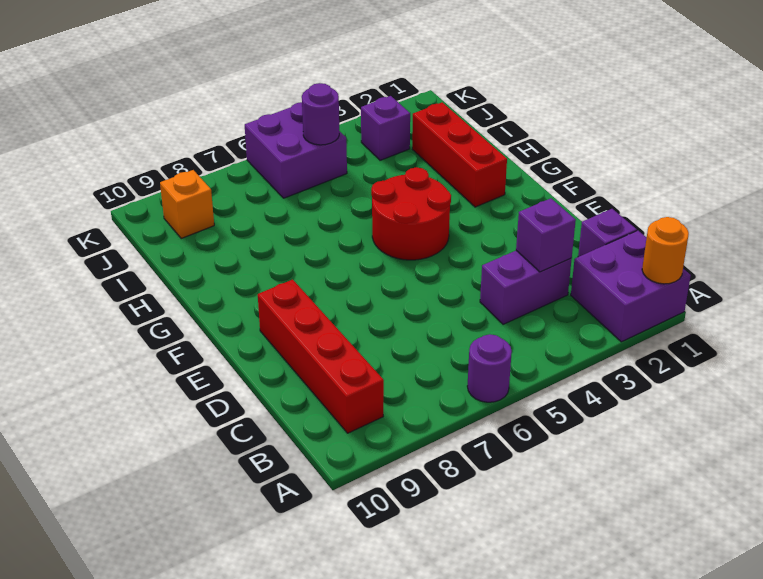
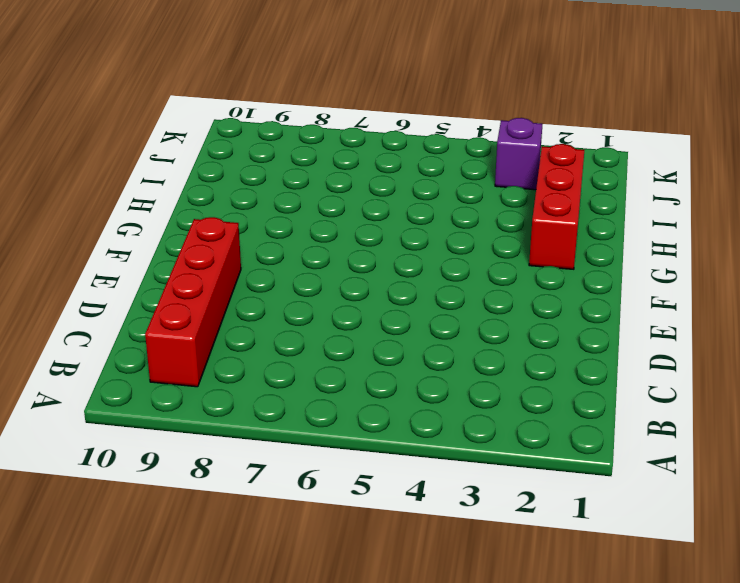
none -> purple brick A1:B2 level 1
none -> purple round brick A6 level 1
none -> purple brick C1 level 1

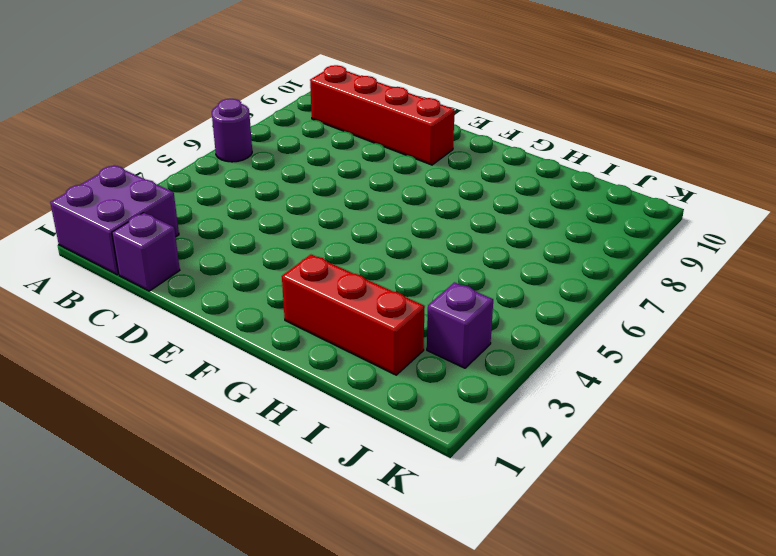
none -> purple brick C3:C4 level 1
none -> red round brick F4:G5 level 1
none -> purple brick J5:K6 level 1

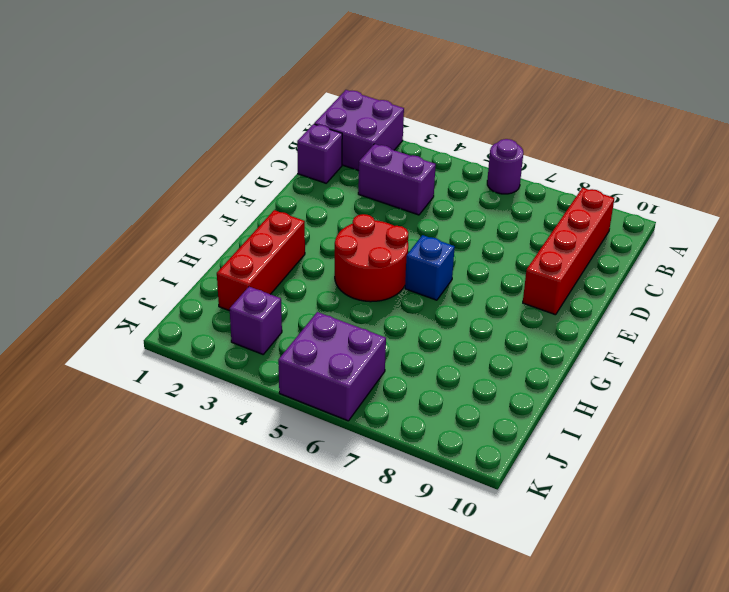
blue brick F6 level 1 -> none
none -> orange brick J9 level 1
none -> orange round brick A1 level 2
none -> purple brick C3 level 2

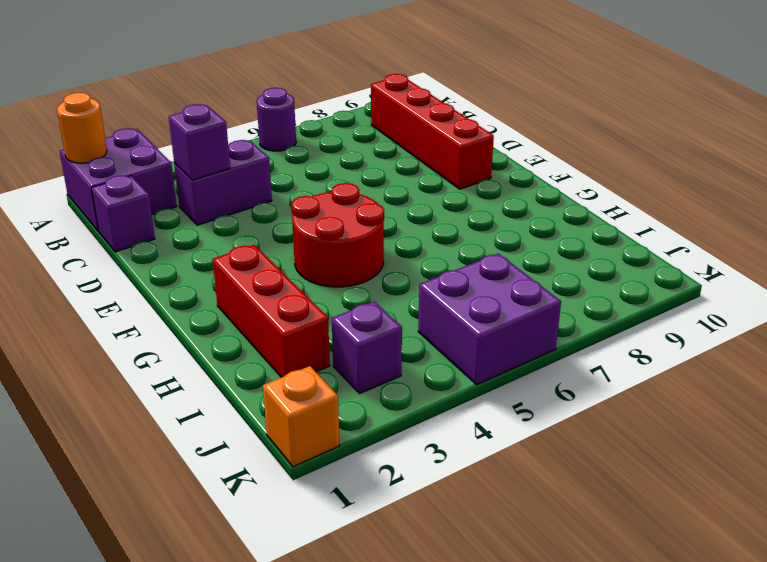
orange brick K1 level 1 -> orange brick J9 level 1
none -> purple round brick J5 level 2

